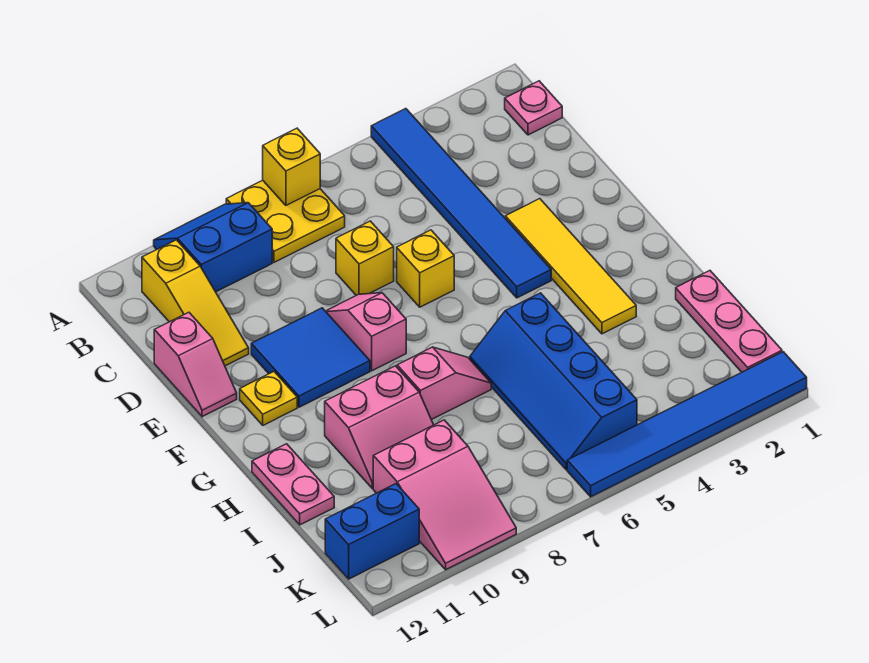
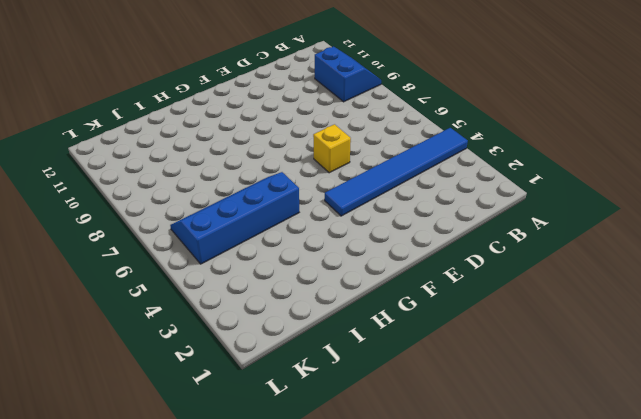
none -> yellow plate A7:B8 level 1
none -> pink plate B1 level 1
none -> yellow slope B11:D11 level 1 top B

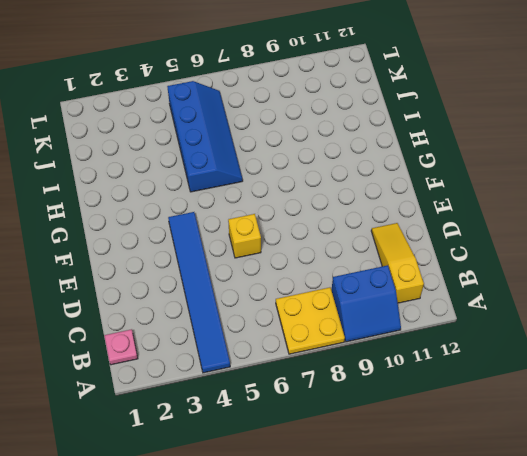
none -> yellow brick D7 level 1
none -> pink slope D12:E12 level 1 top D
none -> yellow tile E3:H3 level 1

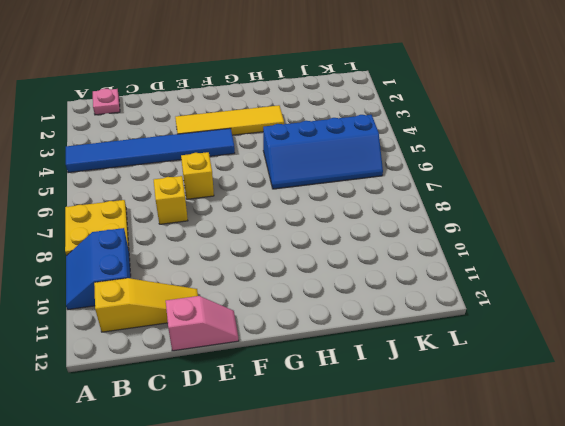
none -> pink slope E8:F8 level 1 top F
none -> blue tile E9:F10 level 1
none -> yellow plate F11 level 1

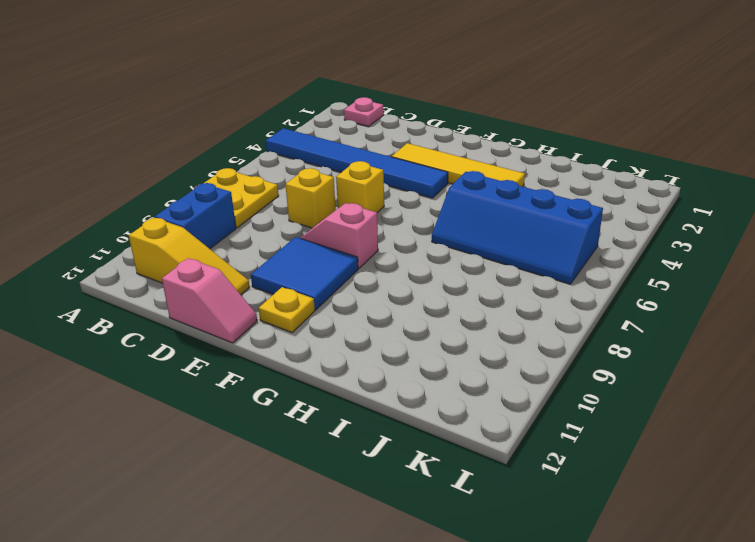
none -> pink slope H7:H8 level 1 top 8
none -> pink slope H9:I10 level 1 top H
none -> pink plate H12:I12 level 1

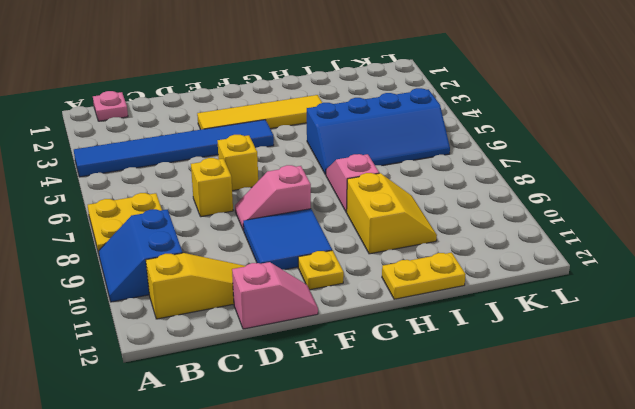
yellow slope H9:I10 level 1 top H -> pink slope H9:I10 level 1 top H
yellow plate H12:I12 level 1 -> pink plate H12:I12 level 1
none -> pink plate I1:K1 level 1
none -> pink slope J9:L10 level 1 top J
none -> blue brick K11:K12 level 1

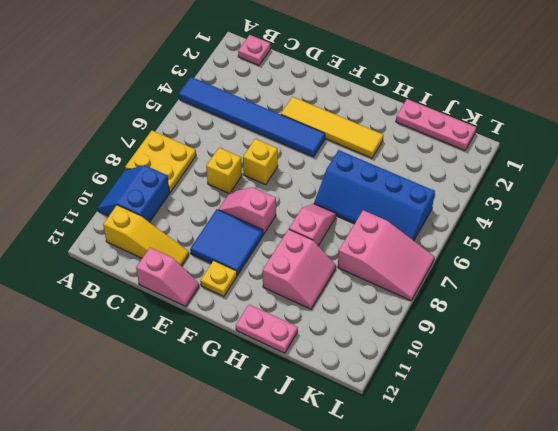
pink slope J7:L8 level 1 top J -> pink slope J9:L10 level 1 top J
none -> blue brick K11:K12 level 1
none -> blue tile L1:L6 level 1
none -> yellow brick A7 level 2

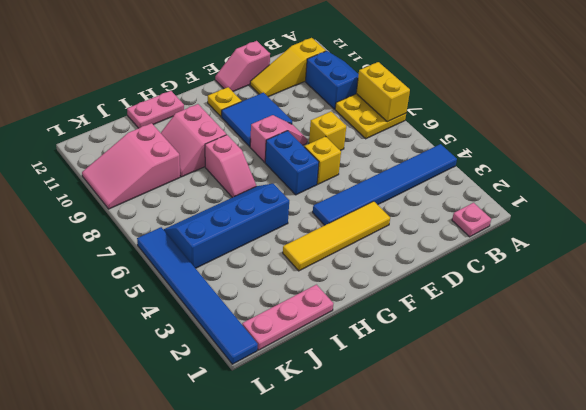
yellow brick A7:A8 level 2 -> yellow brick A7 level 2
blue brick F6:F7 level 1 -> blue brick K11:K12 level 1

